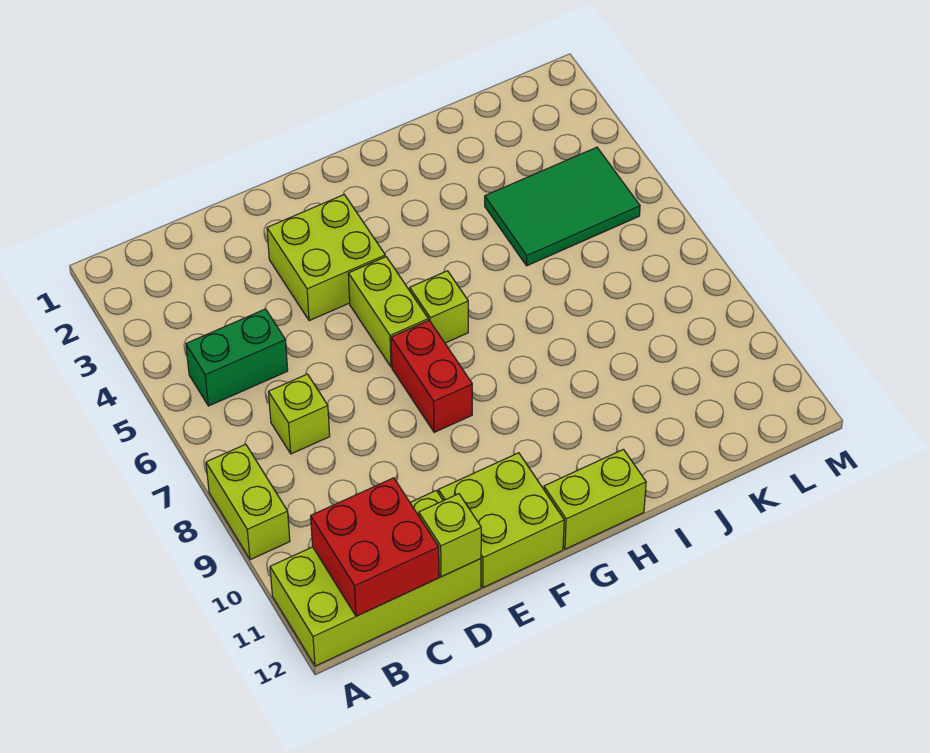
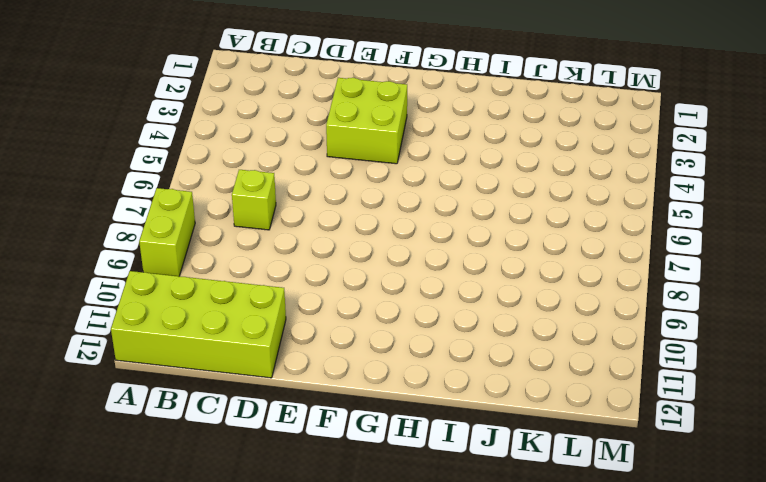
none -> green brick B5:C5 level 1
none -> lime brick E11:F12 level 1
none -> lime brick F5:F6 level 1

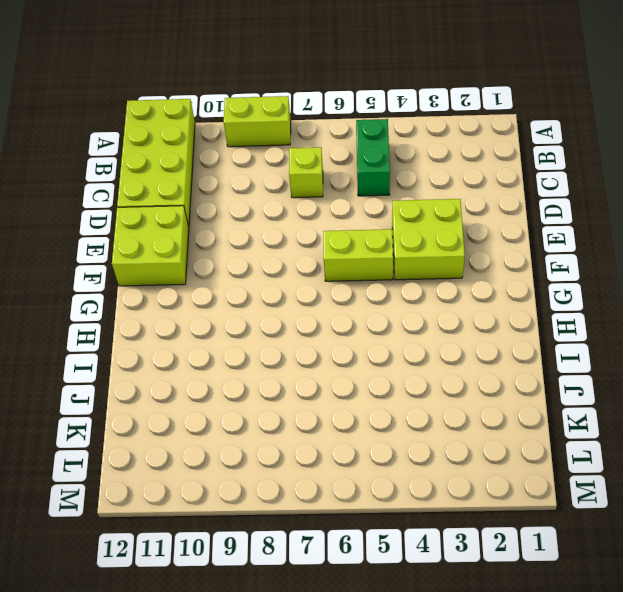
none -> red brick F7:F8 level 1
none -> lime brick G6 level 1
none -> lime brick G12:H12 level 1

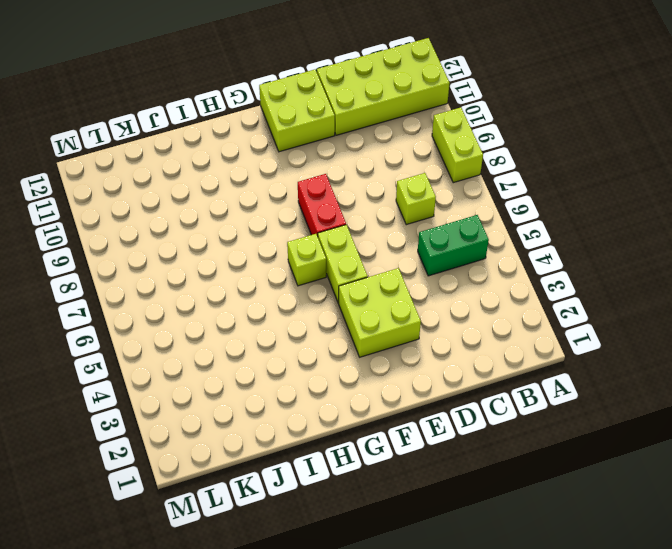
none -> lime brick G12:H12 level 1
none -> green tile J4:L5 level 1
none -> red brick B11:C12 level 2

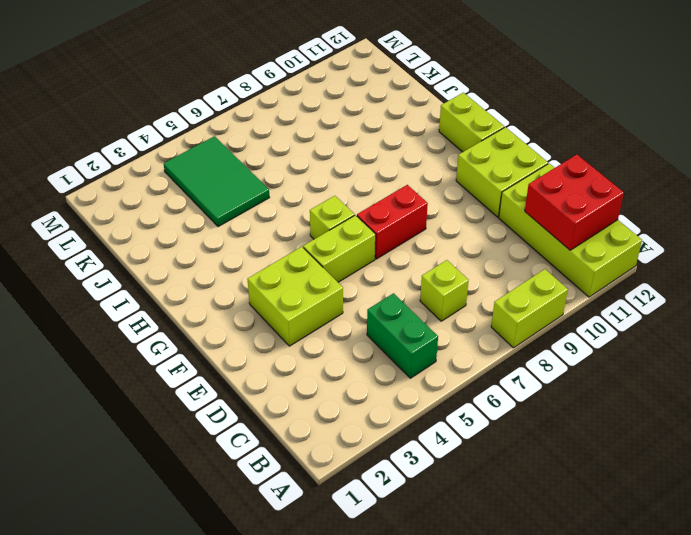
none -> lime brick D12 level 2

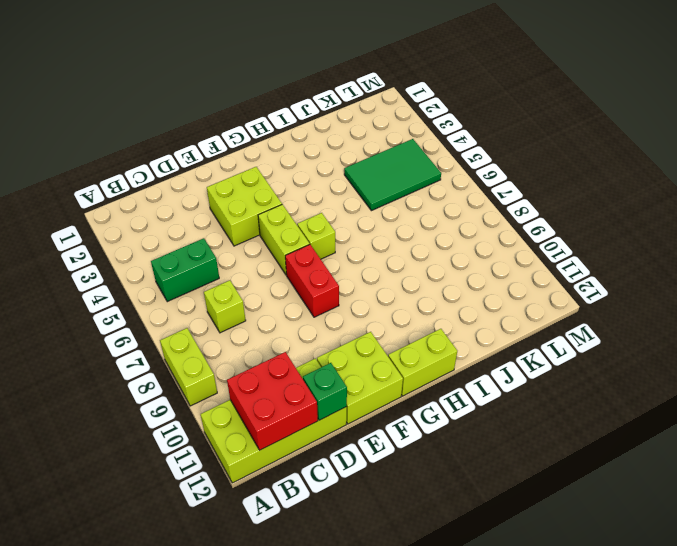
green brick D12 level 2 -> lime brick D12 level 2

